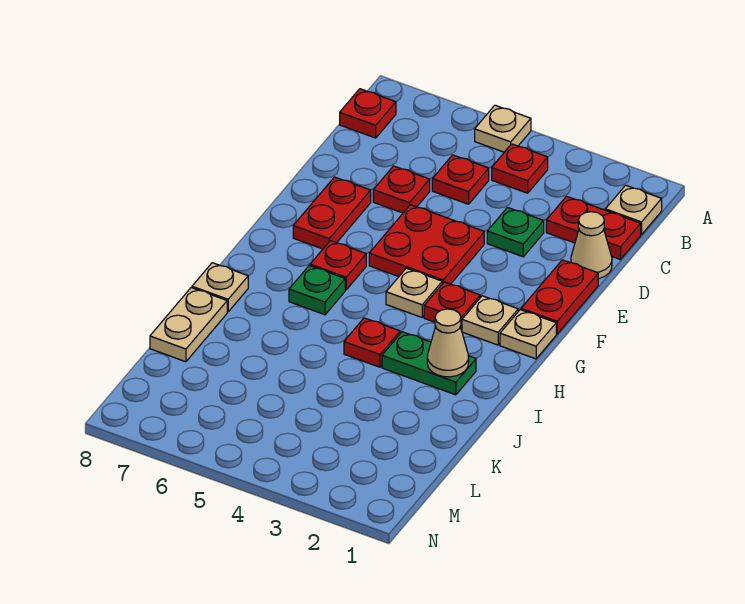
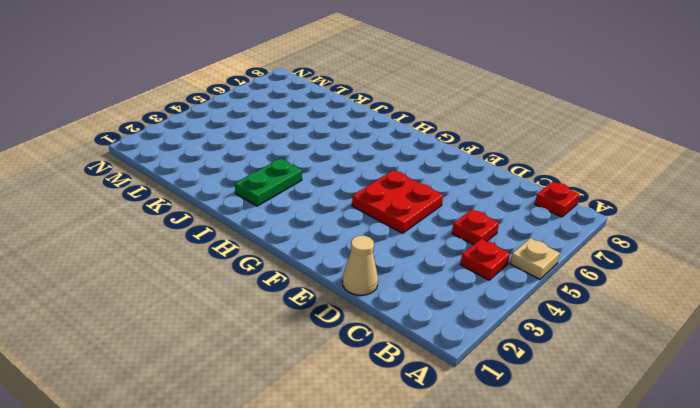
none -> tan plate B1 level 1
none -> red plate C1:C2 level 1
none -> green plate D3 level 1

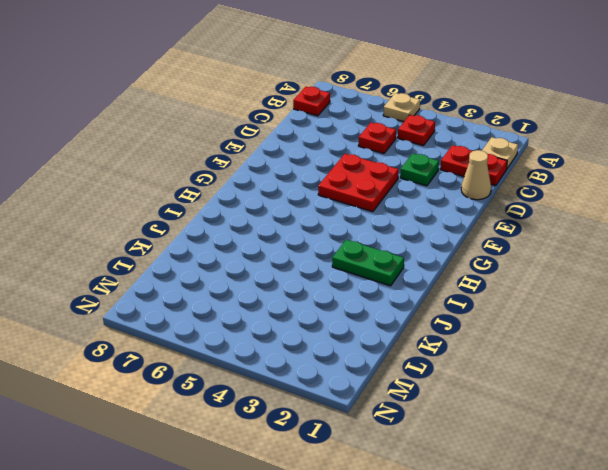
none -> red plate D6 level 1
none -> red plate E1:F1 level 1
none -> red plate E7:F7 level 1

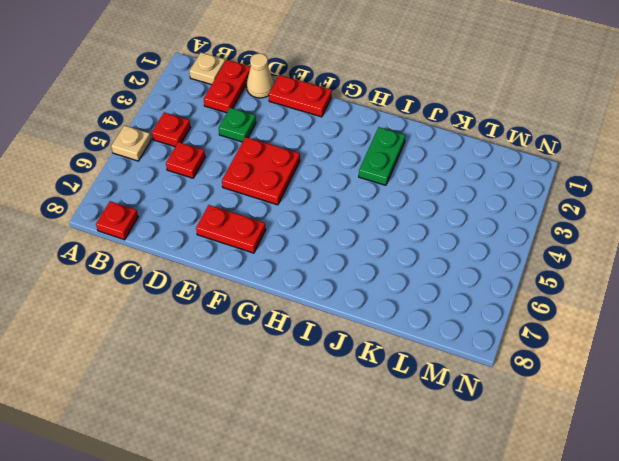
none -> red plate D6 level 1
none -> tan plate G1 level 1
none -> tan plate G2 level 1

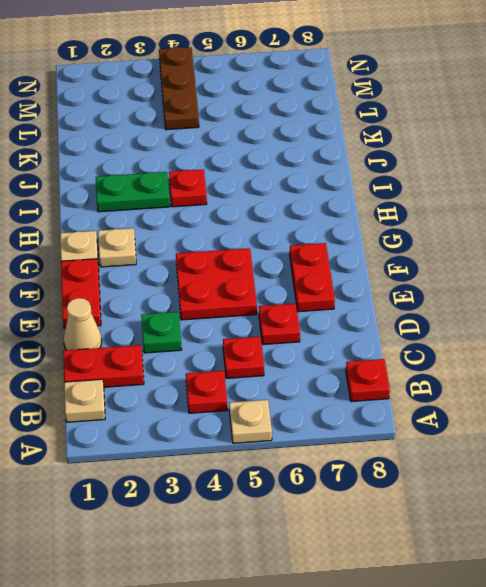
brown plate L4:N4 level 1 -> none
none -> red plate G3 level 1
none -> tan plate G4 level 1
none -> red plate G6 level 1

